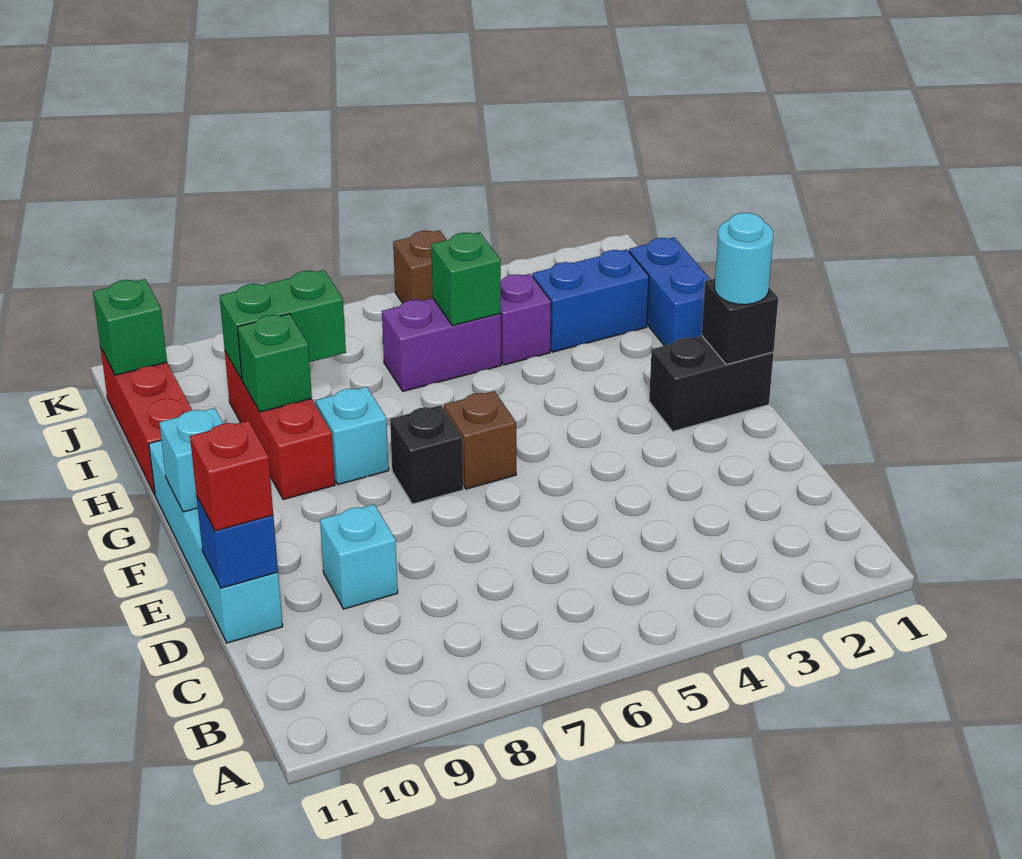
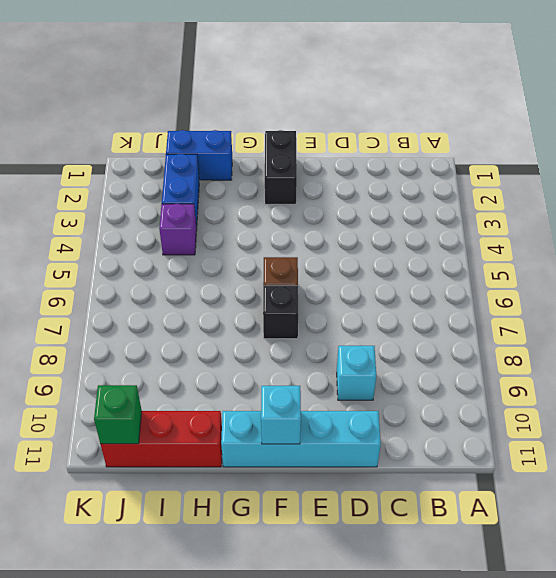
none -> cyan brick G8 level 1
none -> red brick G9:I9 level 1
none -> purple brick I5:I6 level 1

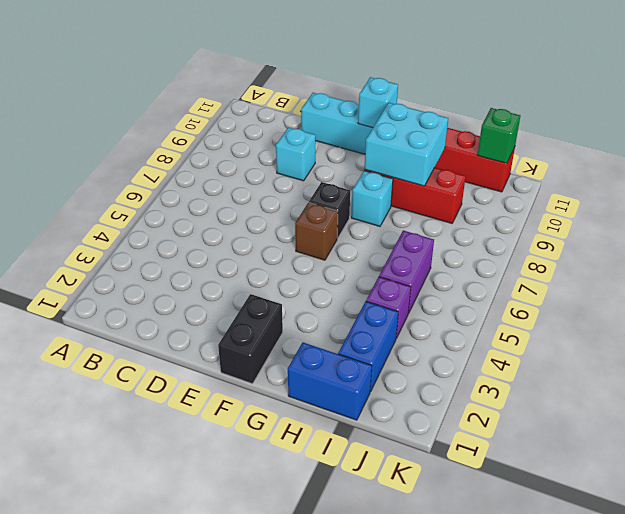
cyan brick G9:H10 level 2 -> green brick H9 level 2
none -> brown brick K5 level 1
none -> blue brick D11 level 2
none -> black brick F1 level 2

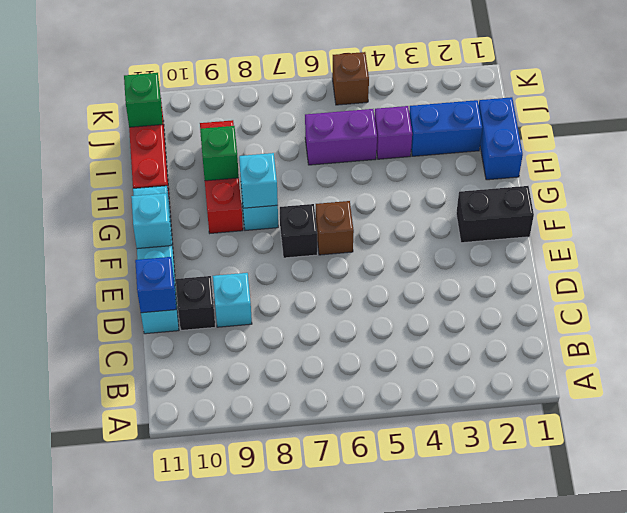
black brick D10 level 1 -> black brick F1 level 2
cyan brick G8 level 2 -> none
none -> green brick I5 level 2
none -> green brick I8:I9 level 2
none -> red brick D11 level 3

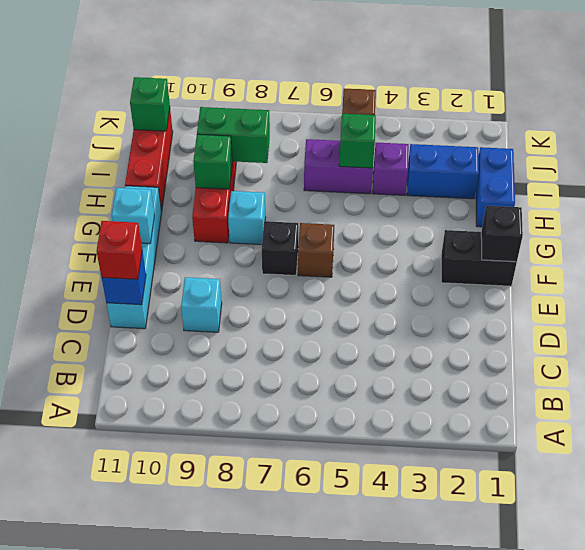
none -> cyan round brick F1 level 3

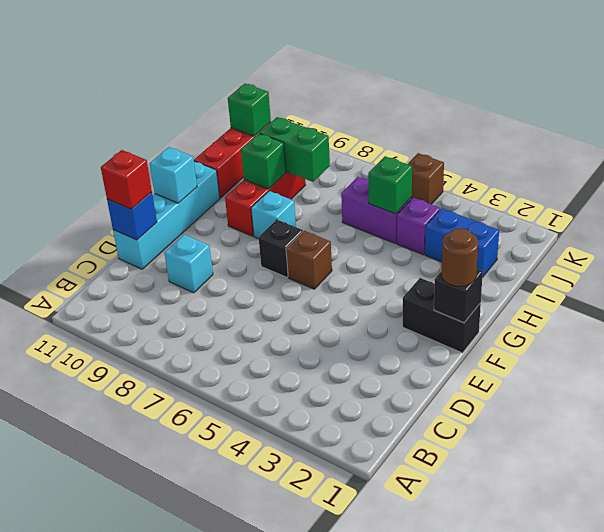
brown round brick F1 level 3 -> cyan round brick F1 level 3
none -> blue brick H1:I1 level 1

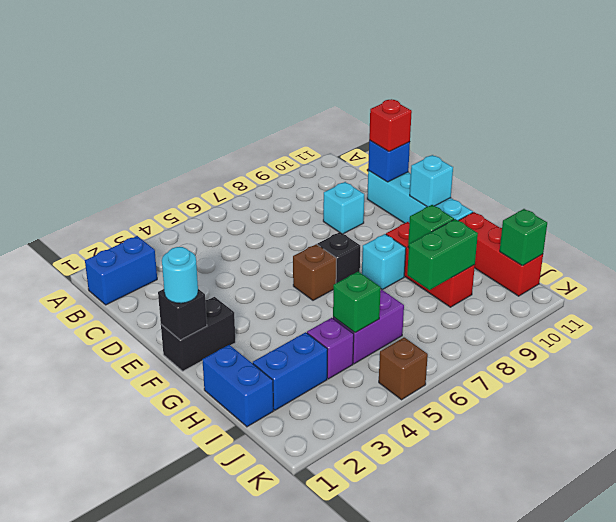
blue brick B1:B2 level 1 -> none

